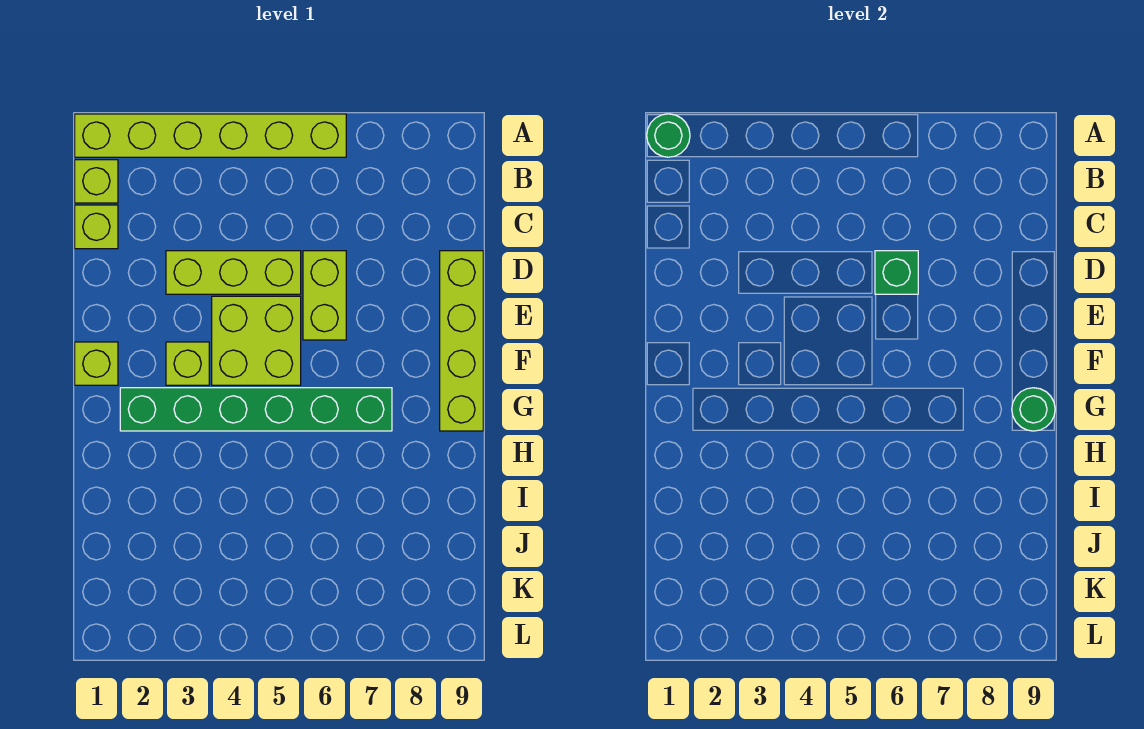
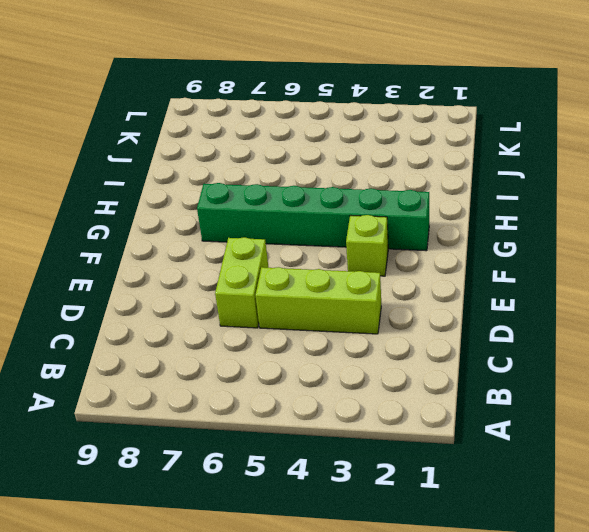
none -> lime brick A1:A6 level 1
none -> lime brick B1 level 1
none -> lime brick C1 level 1

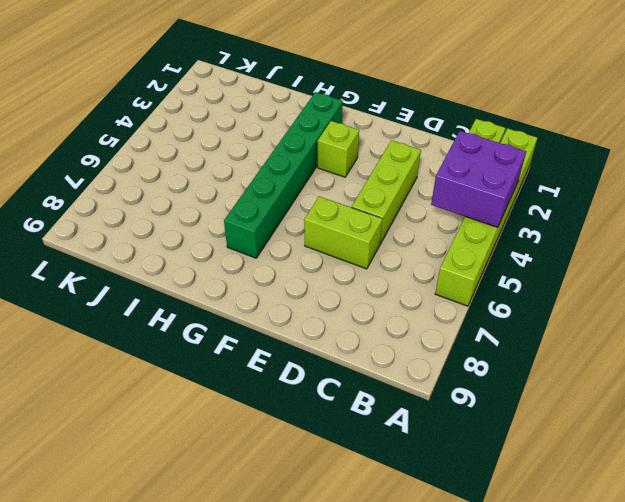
purple brick A3:B4 level 2 -> none
none -> lime brick C1 level 1
none -> lime brick D9:G9 level 1
none -> lime brick E4:F5 level 1

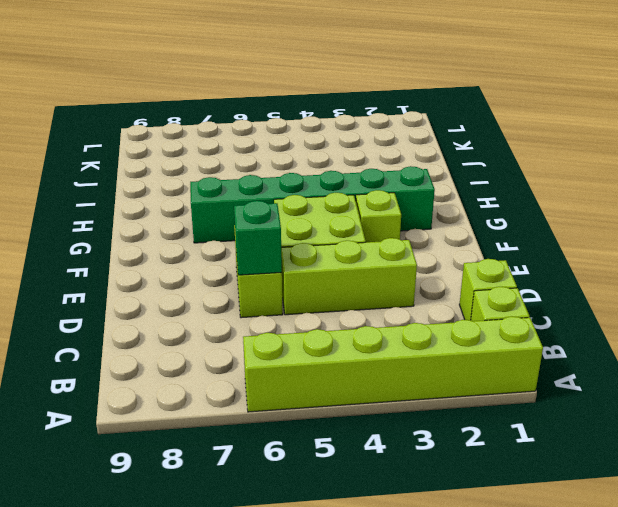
none -> lime brick D9:G9 level 1
none -> lime brick F1 level 1
none -> green round brick A1 level 2

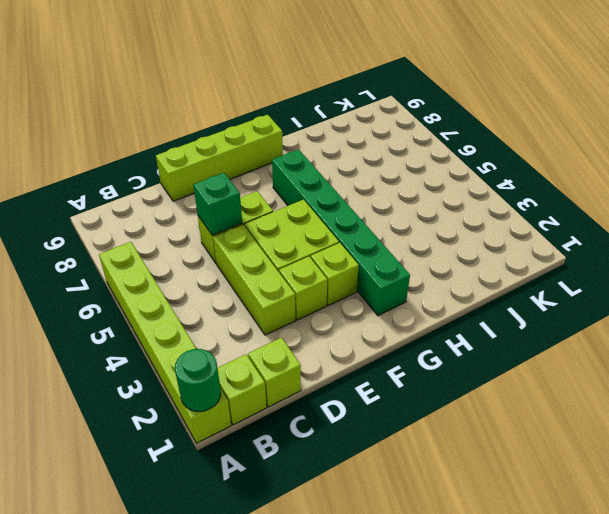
lime brick E3 level 1 -> lime brick F1 level 1
none -> green round brick G9 level 2

